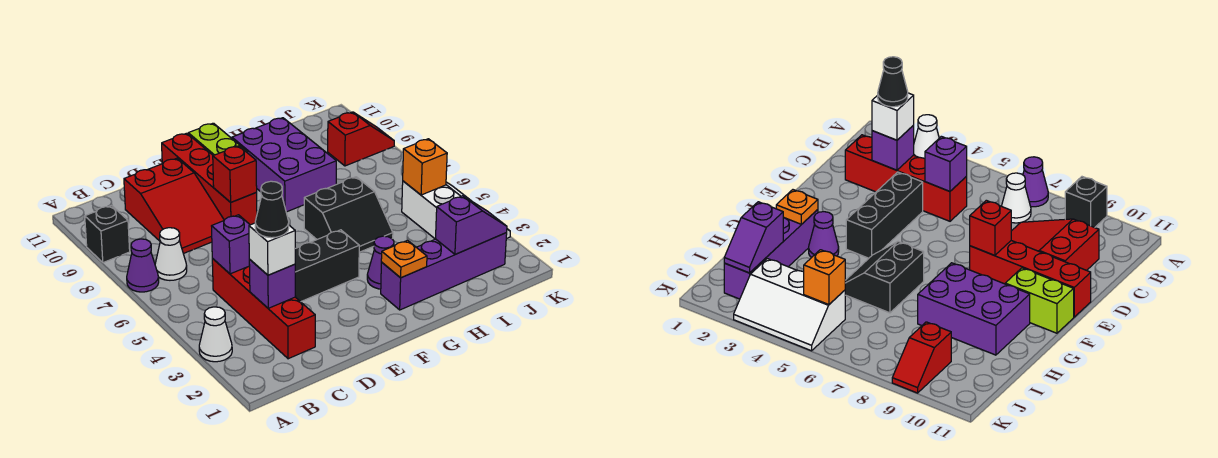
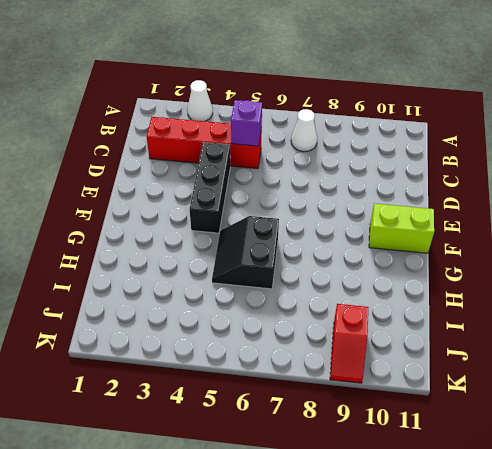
none -> purple cone A7 level 1
none -> black brick A9 level 1
none -> red slope C8:D10 level 1 top 10

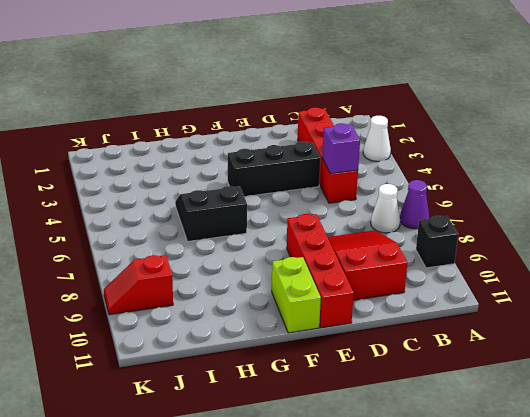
none -> purple brick G2:J2 level 1
none -> purple cone G3 level 1
none -> purple brick G8:H10 level 1

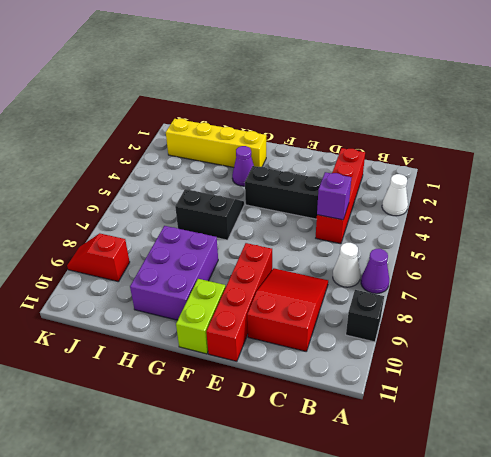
yellow brick G2:J2 level 1 -> purple brick G2:J2 level 1
none -> white slope J3:K5 level 1 top J
none -> purple brick C3 level 2
none -> red brick E8 level 2

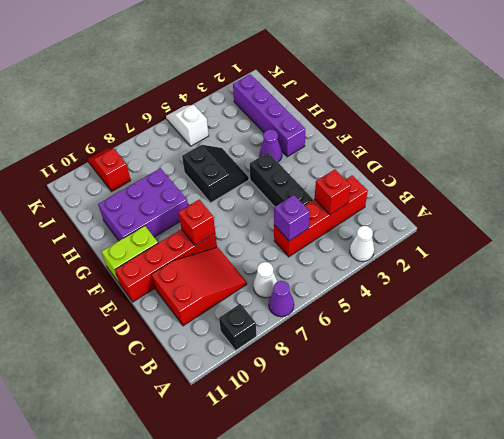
red brick C3 level 2 -> purple brick C3 level 2
white slope J5:K5 level 1 top J -> white slope J3:K5 level 1 top J
none -> orange plate G2 level 2
none -> purple slope I2:J2 level 2 top I
none -> orange brick J5 level 2

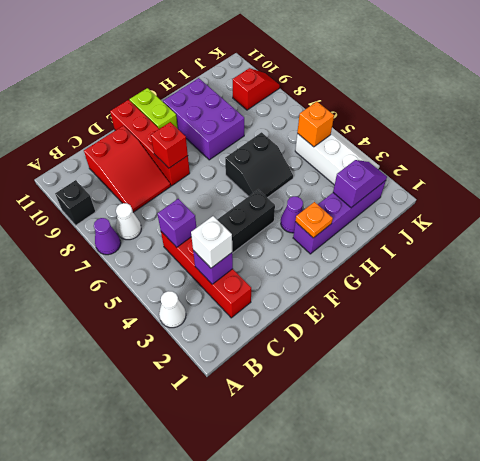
none -> black cone C3 level 4

